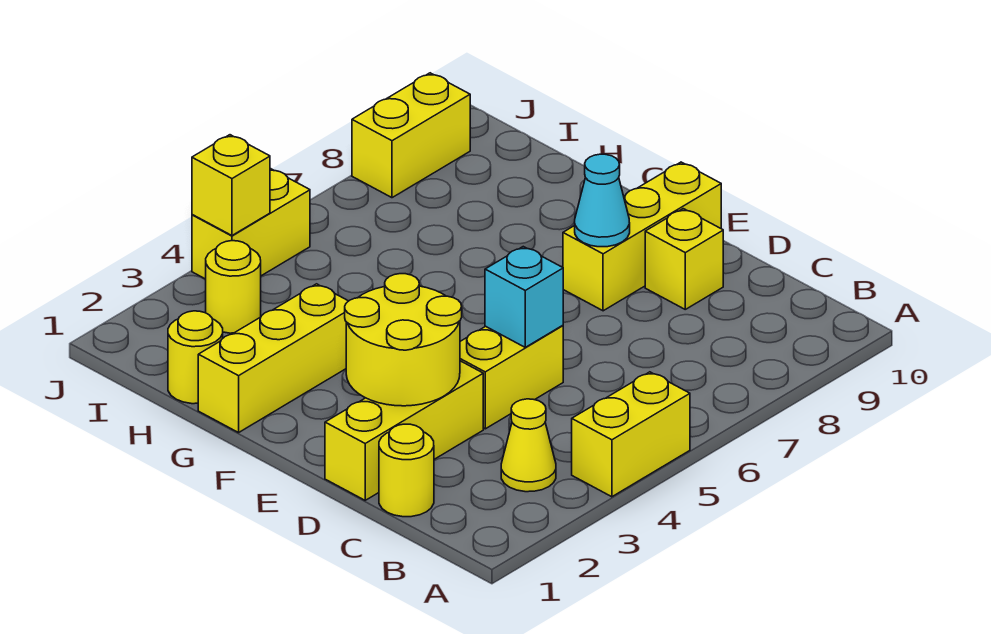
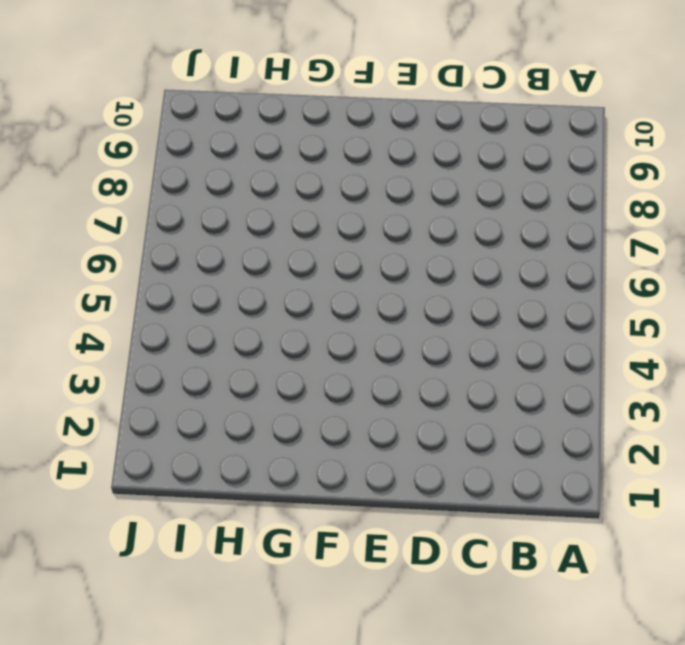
none -> yellow brick A4:A5 level 1
none -> yellow cone B3 level 1
none -> yellow round brick C1 level 1

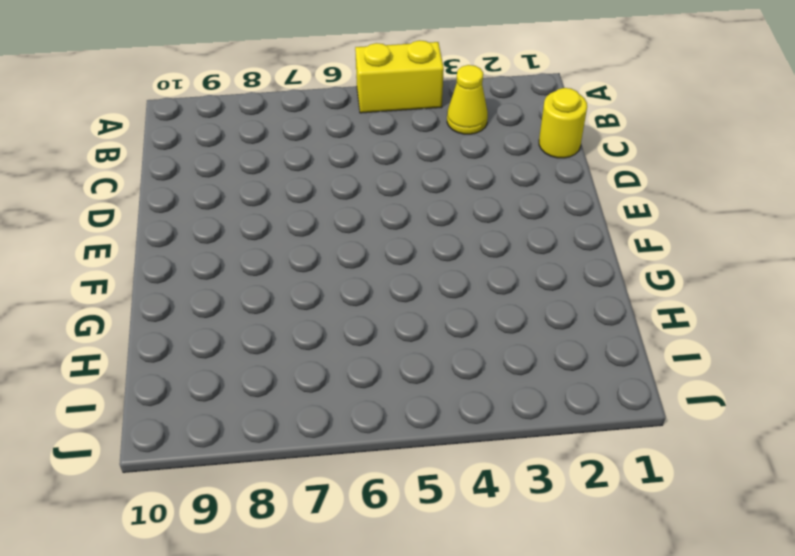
none -> yellow brick D1:D3 level 1
none -> yellow brick D4:D5 level 1
none -> yellow brick D9 level 1

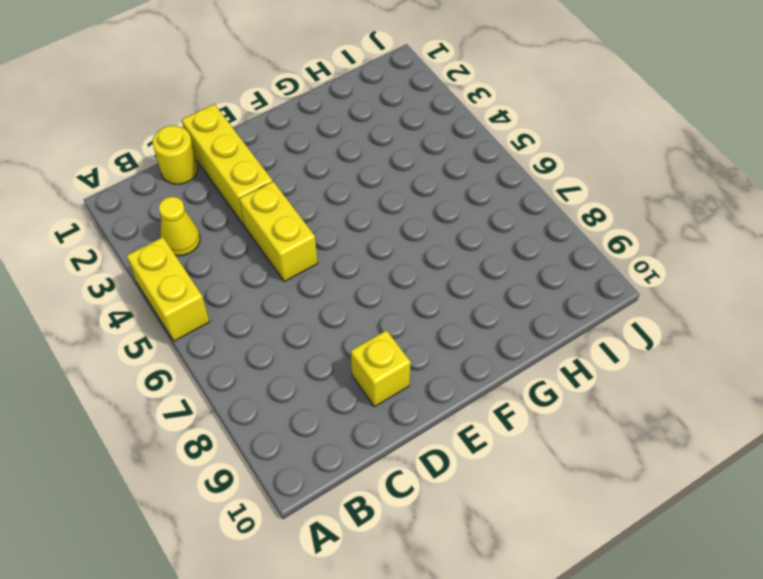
none -> yellow brick E8:E10 level 1
none -> yellow brick G1:G3 level 1
none -> yellow round brick H1 level 1

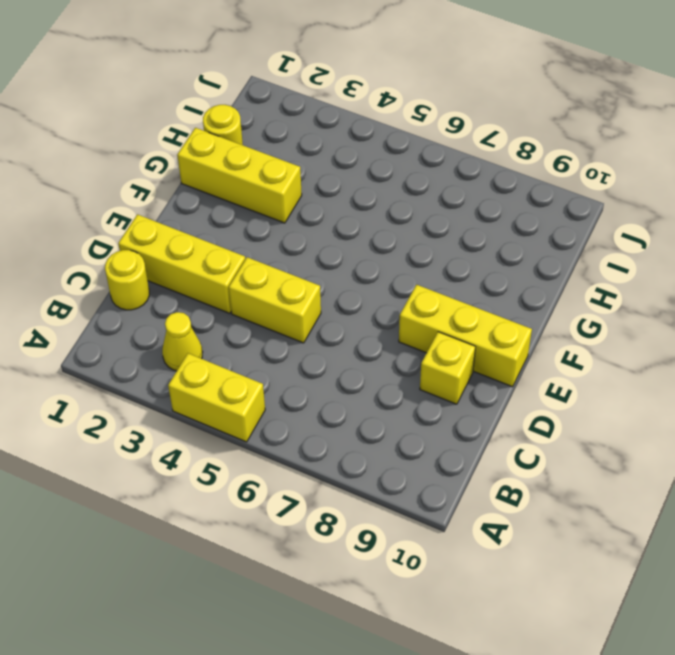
none -> yellow round brick I3 level 1
none -> yellow brick J4:J5 level 1
none -> yellow brick J8:J9 level 1

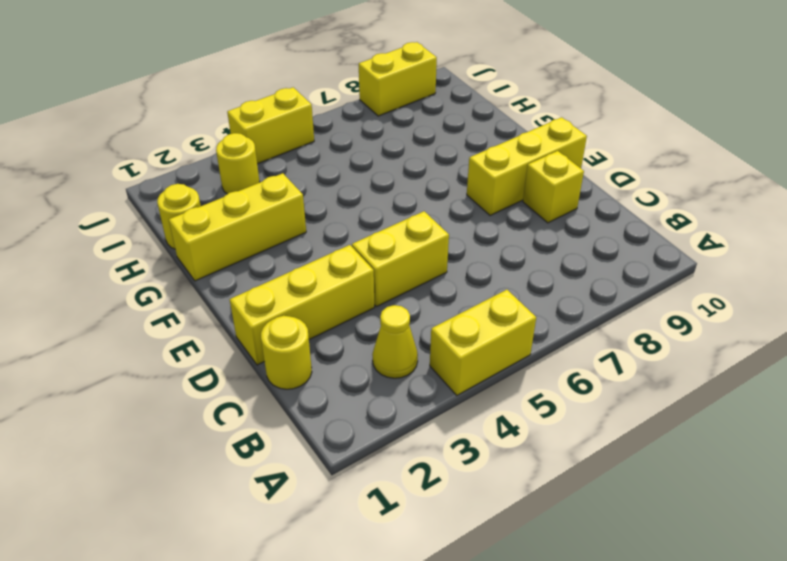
none -> yellow round brick D2:E3 level 2
none -> cyan brick D5 level 2
none -> cyan cone E8 level 2

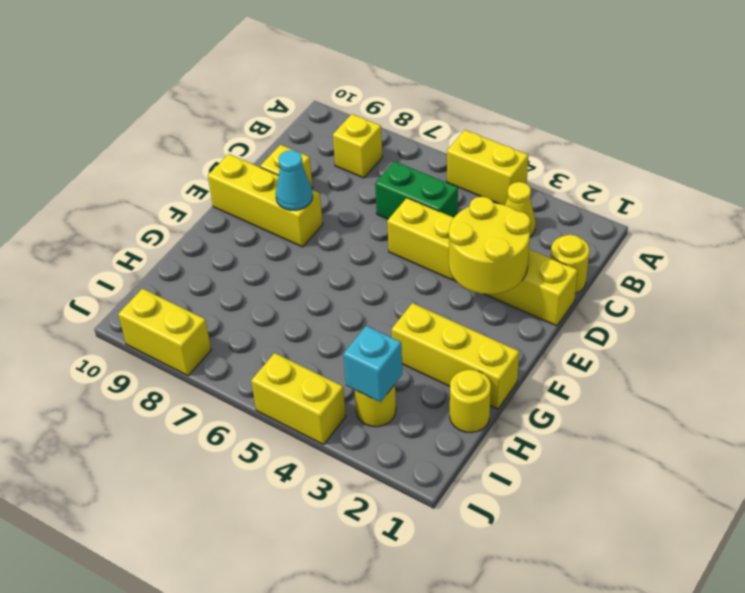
yellow brick B8 level 1 -> yellow brick J4 level 2
green brick C5:C6 level 1 -> none
cyan brick I3 level 2 -> cyan brick D5 level 2

